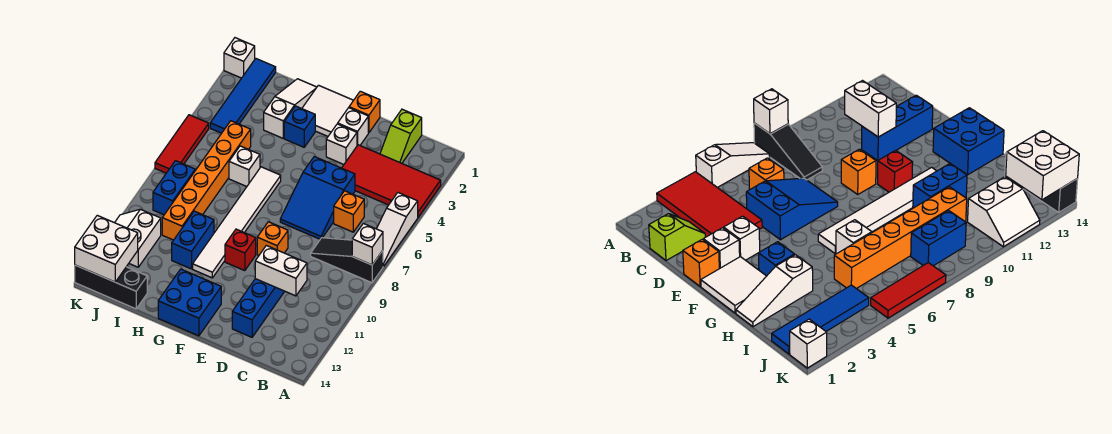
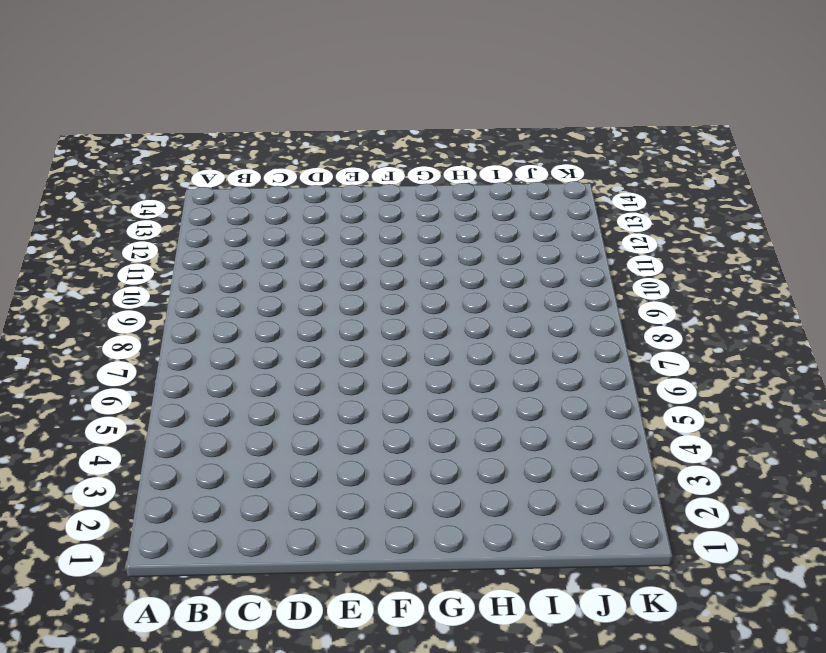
none -> red tile A3:D4 level 1
none -> white slope A5:A7 level 1 top 5
none -> black slope A8:C8 level 1 top A

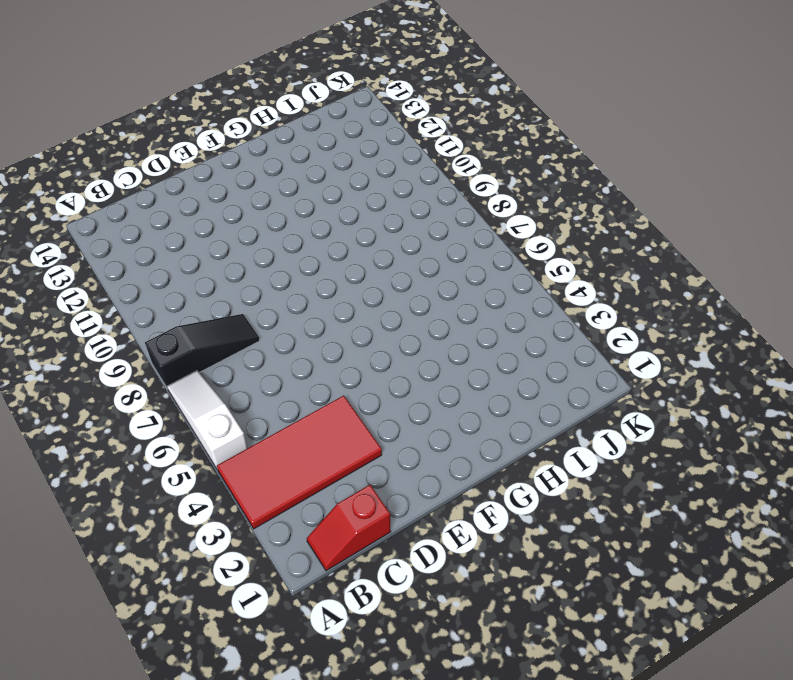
red slope B1:C1 level 1 top C -> lime slope C1:C2 level 1 top 1
none -> orange brick C6 level 1
none -> blue slope D5:E7 level 1 top 5
none -> blue brick D11:D13 level 1

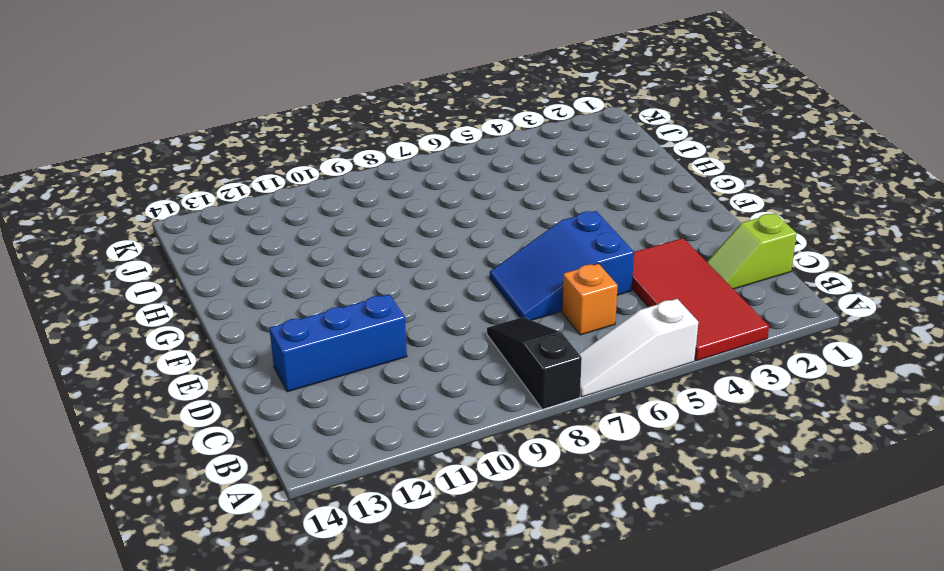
none -> orange brick E1 level 1
none -> white brick E2 level 1
none -> white brick E3 level 1

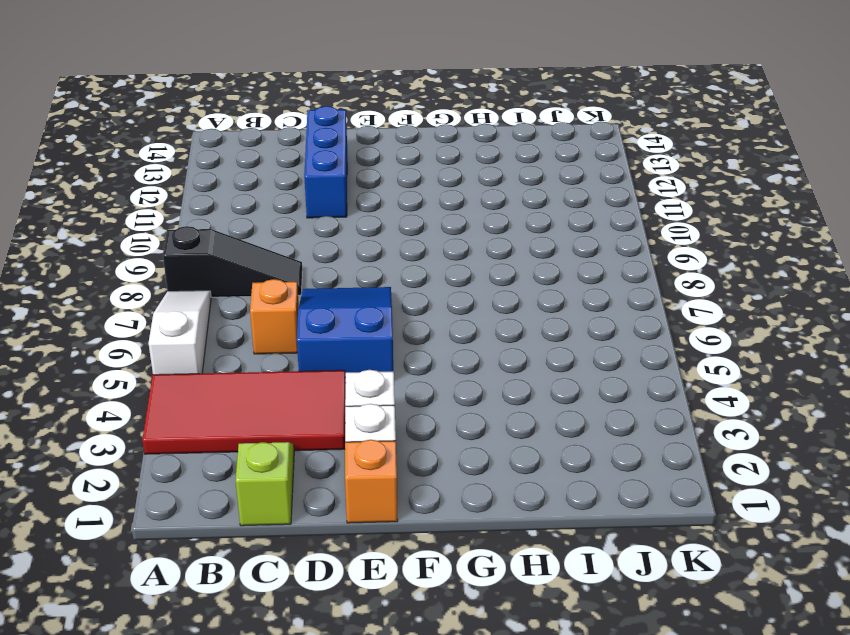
none -> orange brick E9 level 1
none -> white tile F1:G2 level 1
none -> red brick F10 level 1

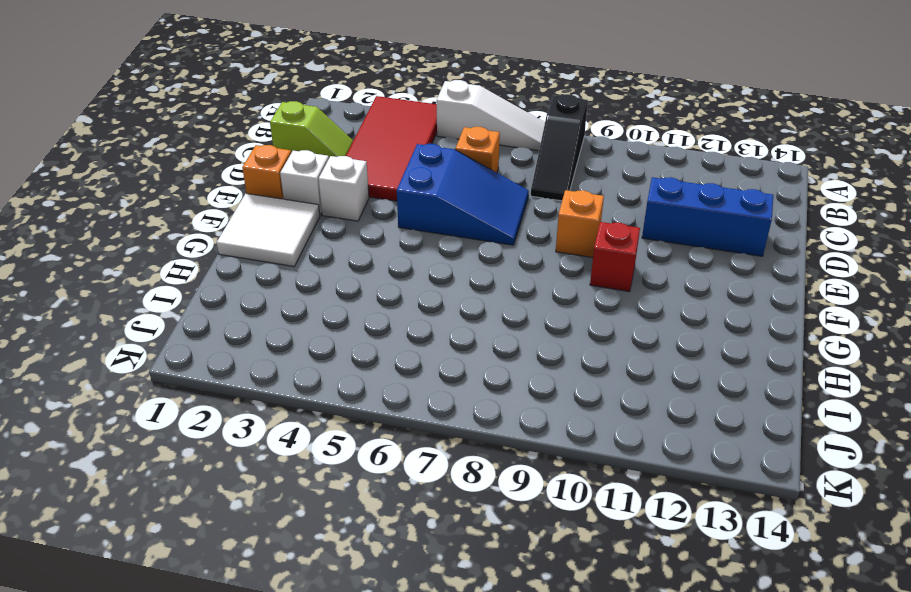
none -> blue brick F13:G14 level 1
none -> blue brick G3 level 1
none -> white tile G6:G11 level 1

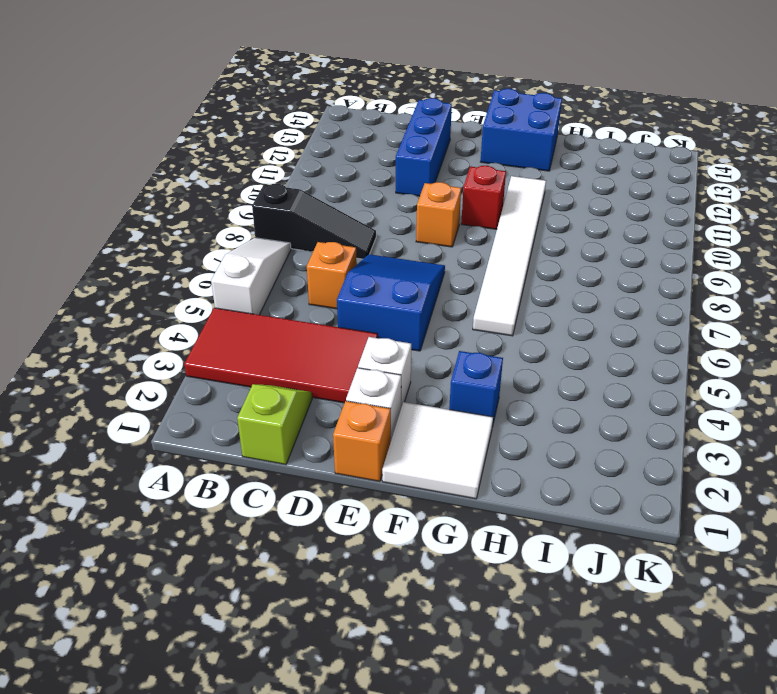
none -> white slope H1:H3 level 1 top 3
none -> white brick H6 level 1
none -> blue brick H10:H11 level 1

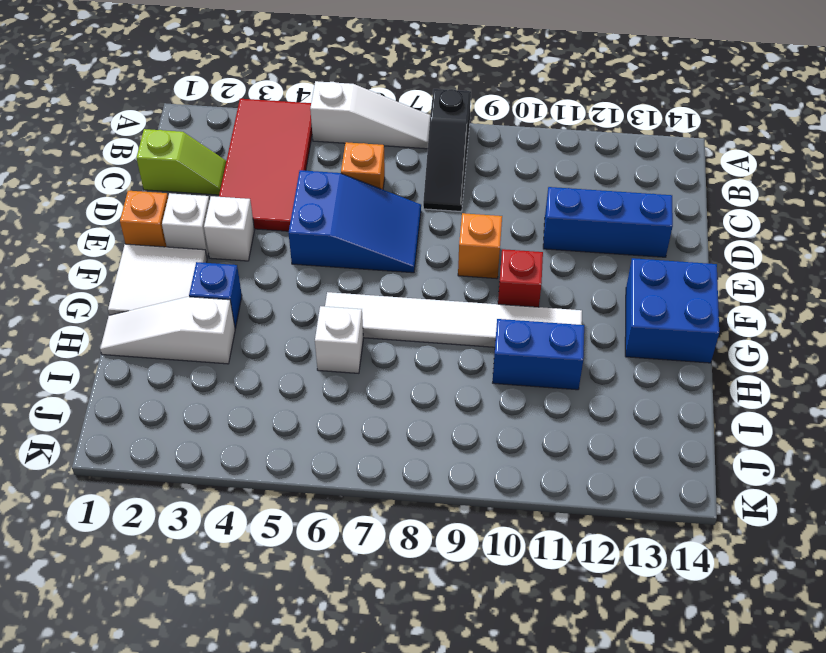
none -> orange brick I5:I10 level 1
none -> black brick I14:K14 level 1
none -> blue tile J1:J4 level 1

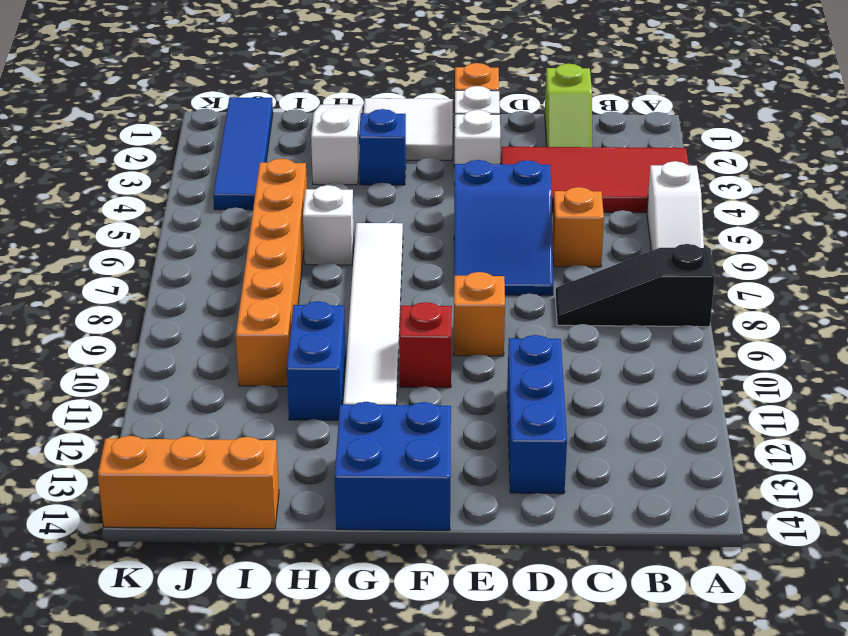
orange brick I14:K14 level 1 -> black brick I14:K14 level 1
none -> blue brick J8:J9 level 1
none -> white slope J11:K12 level 1 top J
none -> white brick K1 level 1

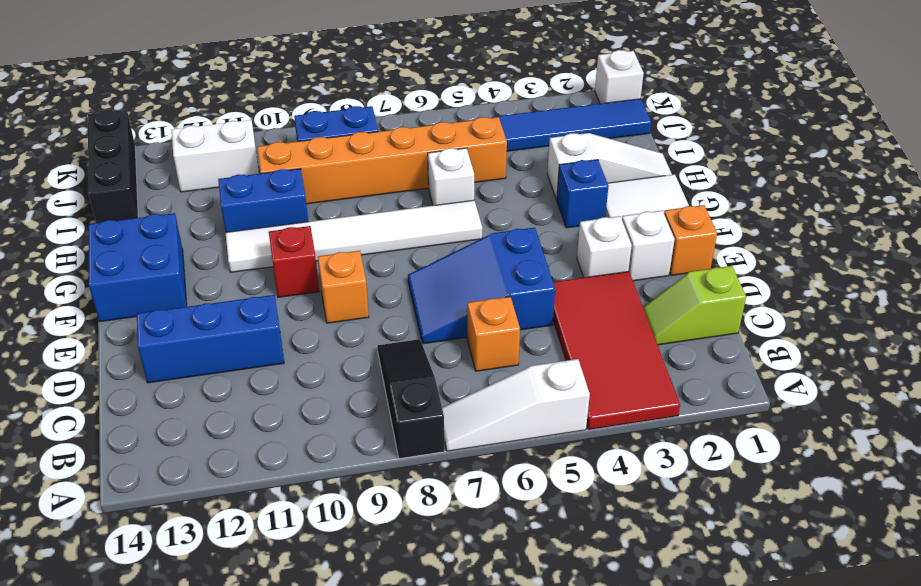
none -> red tile K5:K7 level 1
none -> white brick A8 level 2
none -> white brick C11:D11 level 2

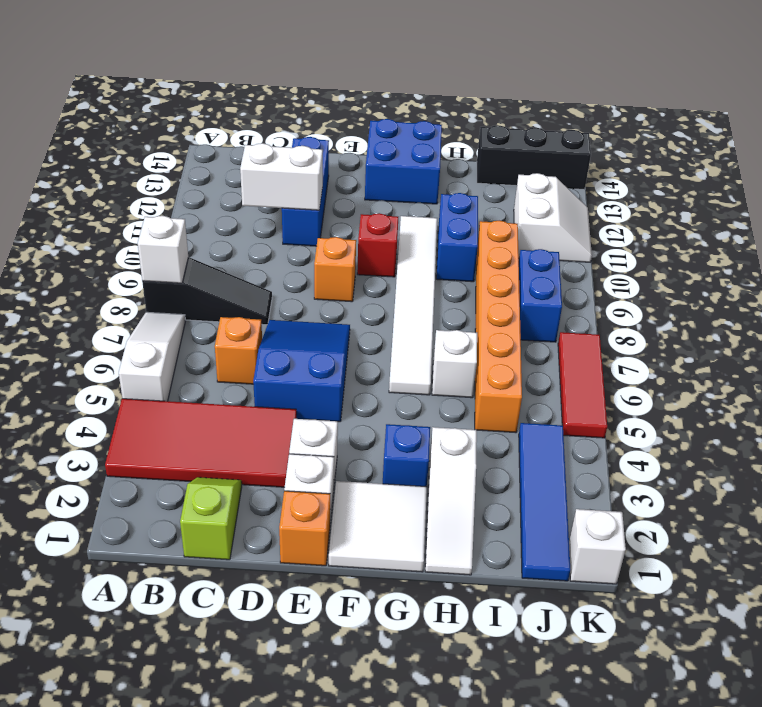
none -> white brick J13:K14 level 2

